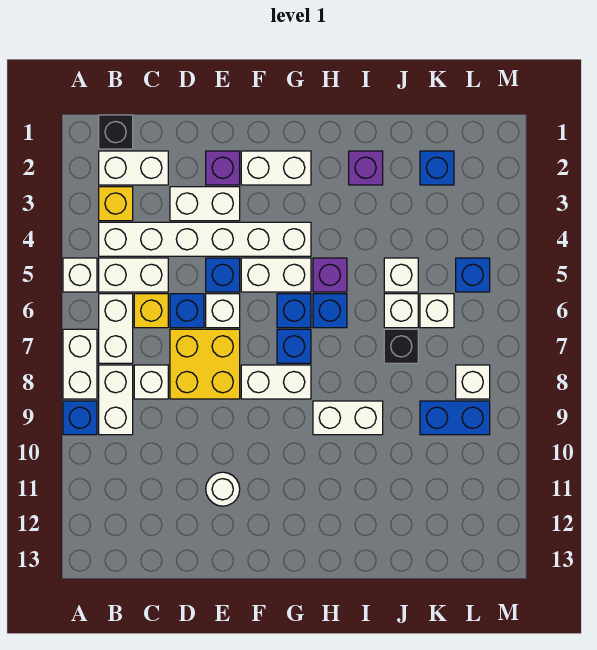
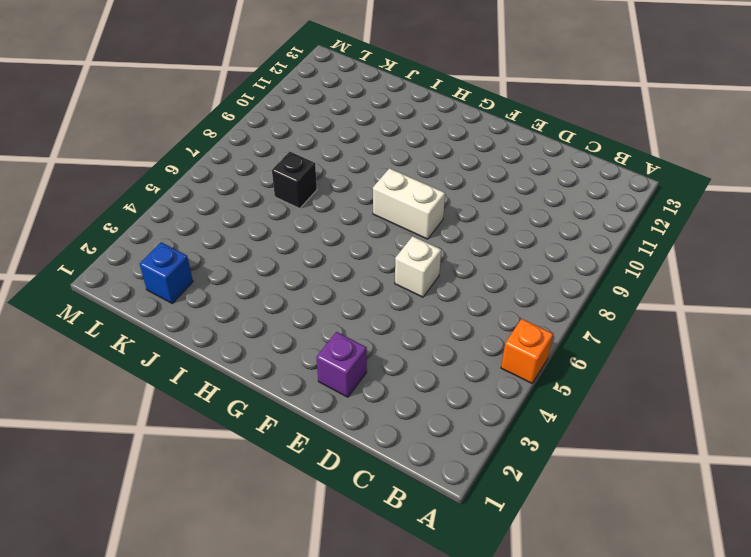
orange brick A5 level 1 -> white brick A5 level 1
none -> white brick A7:A8 level 1
none -> blue brick A9 level 1
none -> black brick B1 level 1
none -> white brick B2:C2 level 1

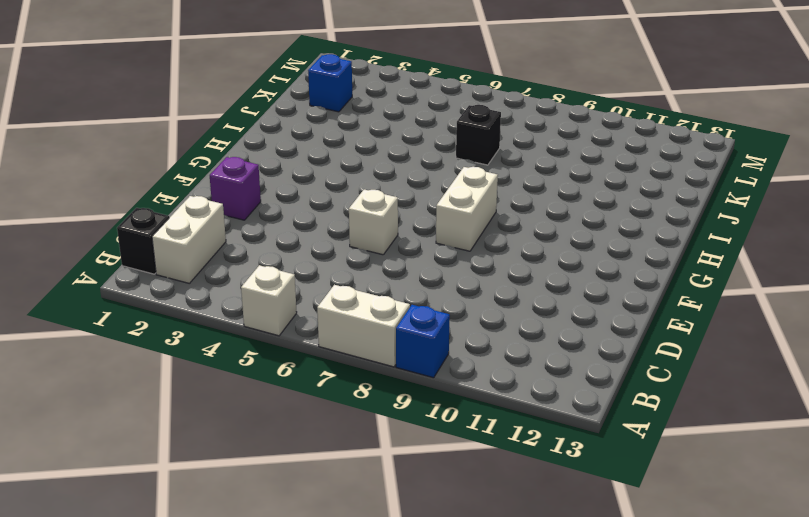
none -> yellow brick B3 level 1
none -> white brick B4:G4 level 1
none -> white brick B5:C5 level 1
none -> white brick B6:B7 level 1

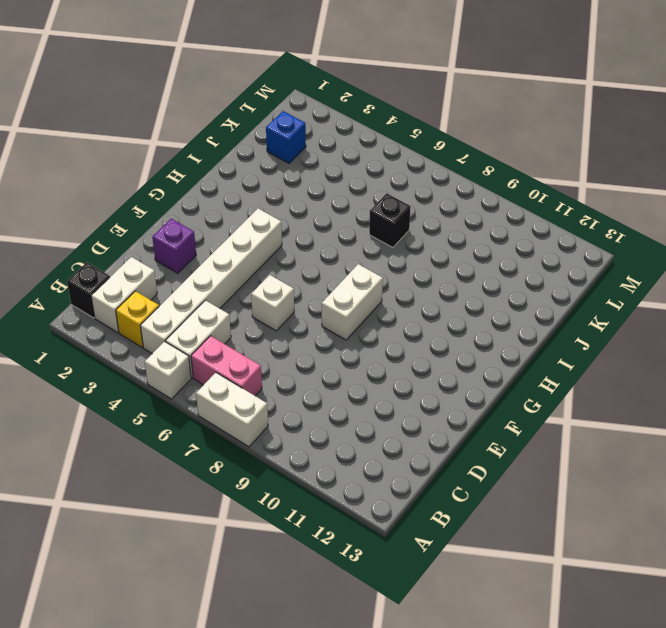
pink brick B6:B7 level 1 -> white brick B6:B7 level 1
none -> blue brick A9 level 1
none -> white brick B8:B9 level 1
none -> yellow brick C6 level 1
none -> white brick C8 level 1

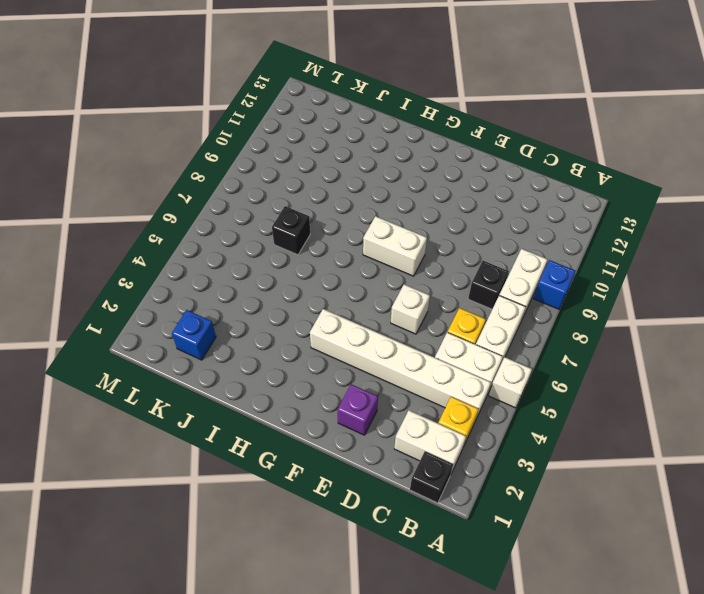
black brick C8 level 1 -> white brick C8 level 1
none -> white brick A7:A8 level 1
none -> white brick D3:E3 level 1
none -> blue brick D6 level 1
none -> yellow brick D7:E8 level 1

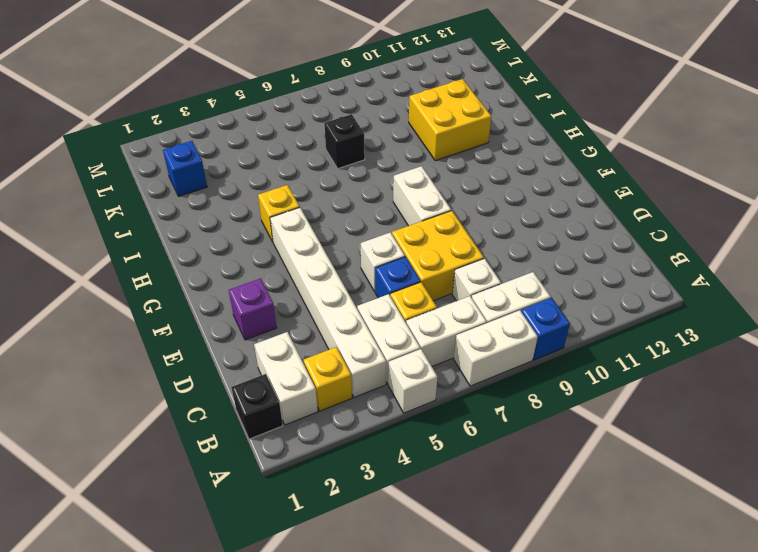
yellow brick H4 level 1 -> none
yellow brick I10:J11 level 1 -> none
none -> white brick D3:E3 level 1
none -> blue brick E5 level 1
none -> white round brick E11 level 1
none -> white brick F2:G2 level 1

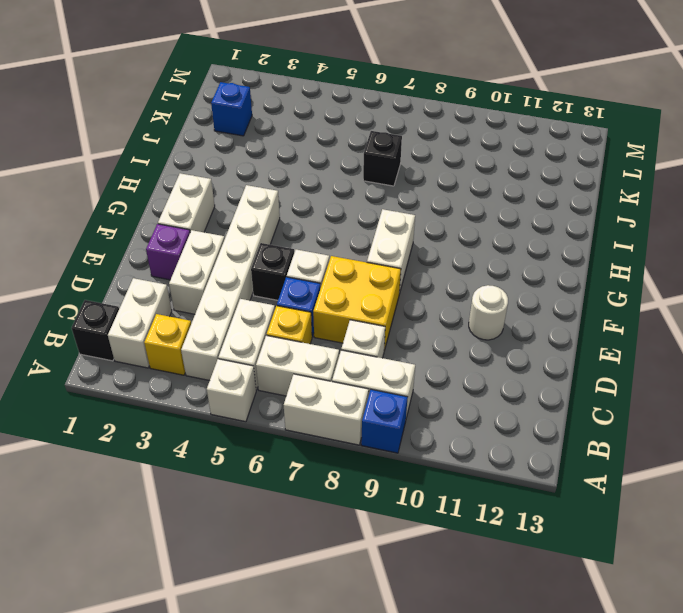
black brick E5 level 1 -> blue brick E5 level 1
none -> white brick F5:G5 level 1
none -> blue brick G6 level 1
none -> blue brick G7 level 1
none -> purple brick H5 level 1

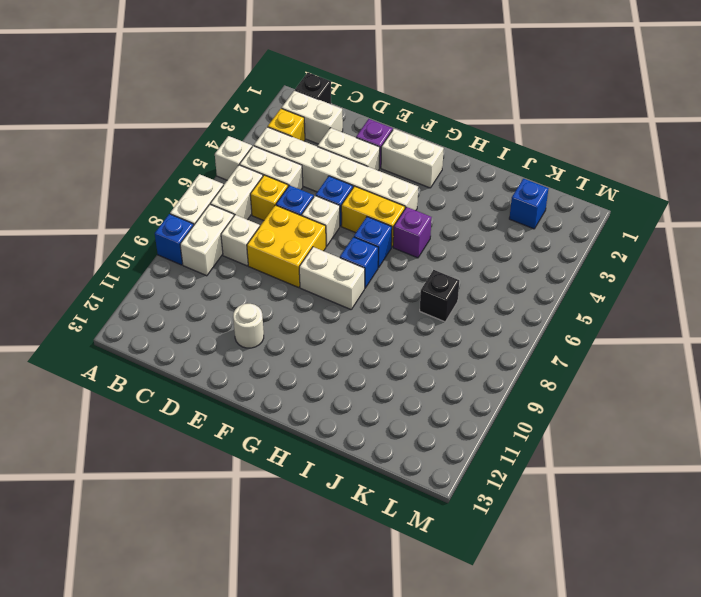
yellow brick F5:G5 level 1 -> white brick F5:G5 level 1
none -> blue brick H6 level 1
none -> white brick H9:I9 level 1
none -> purple brick I2 level 1
none -> white brick J5 level 1

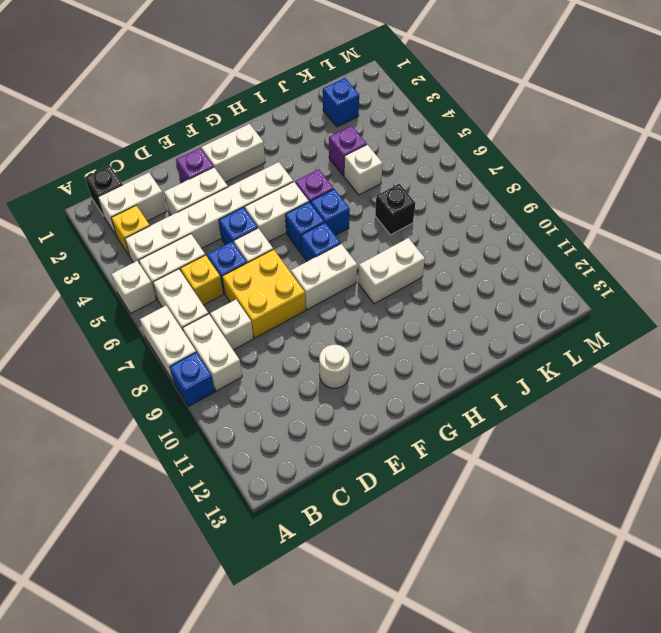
purple brick J4 level 1 -> purple brick I2 level 1
none -> white brick J6 level 1
none -> white brick K6 level 1
none -> blue brick K9:L9 level 1
none -> blue brick L5 level 1

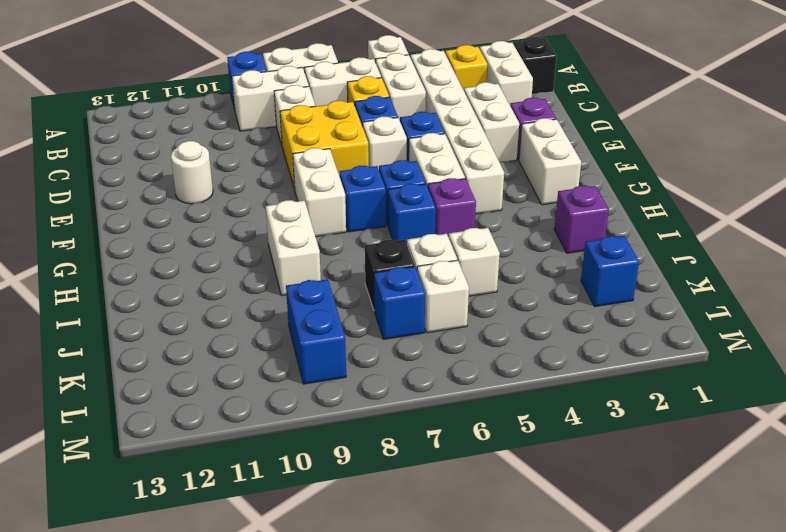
blue brick K7 level 1 -> blue brick L5 level 1
none -> white brick L8 level 1

